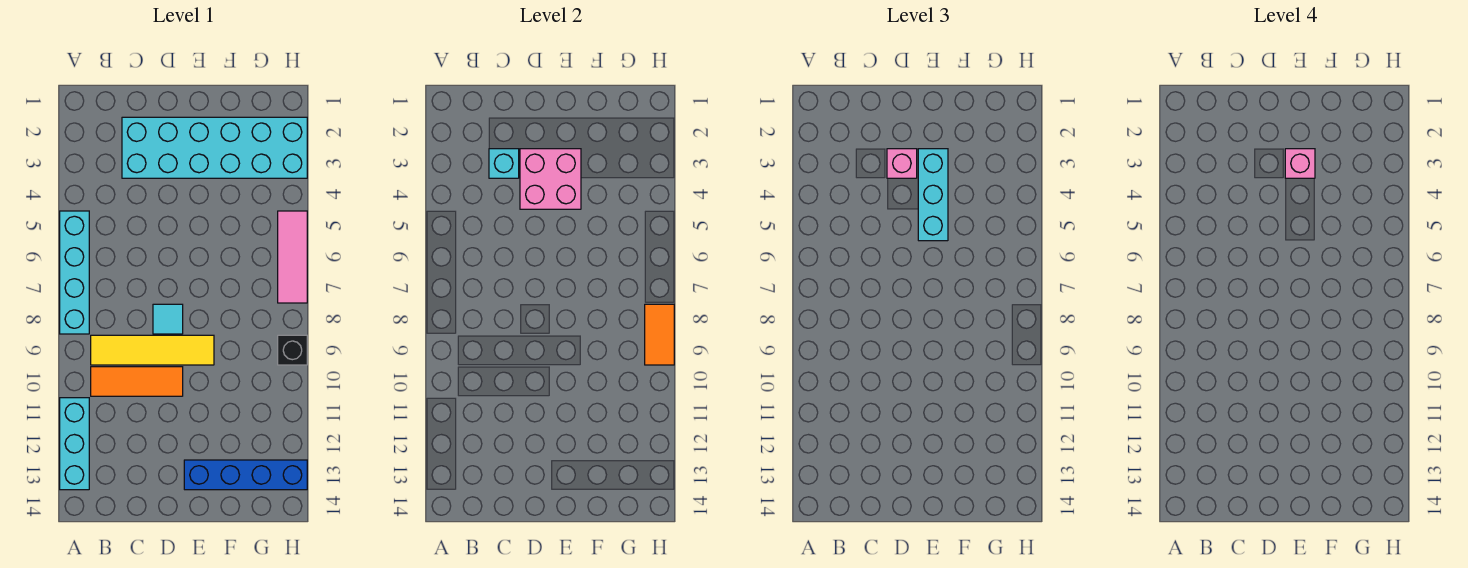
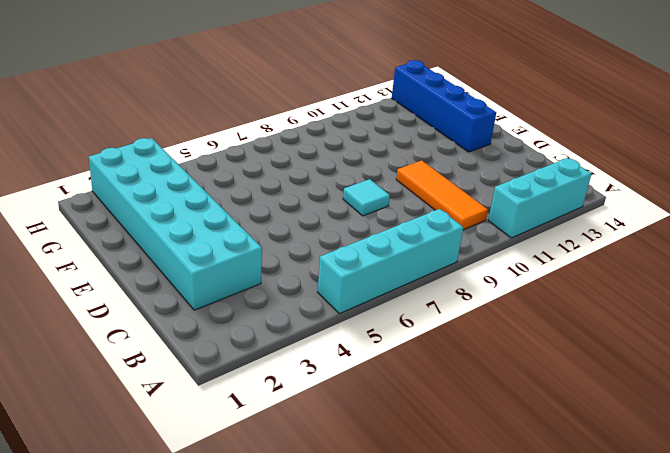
none -> yellow tile B9:E9 level 1
none -> pink tile H5:H7 level 1
none -> black brick H9 level 1

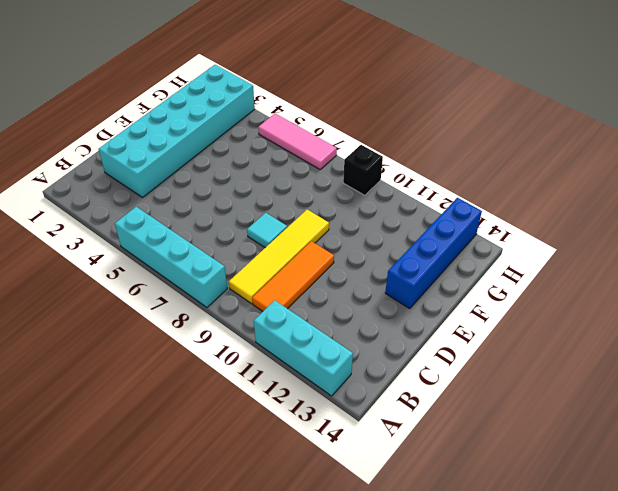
none -> cyan brick C3 level 2
none -> pink brick D3:E4 level 2
none -> orange tile H8:H9 level 2

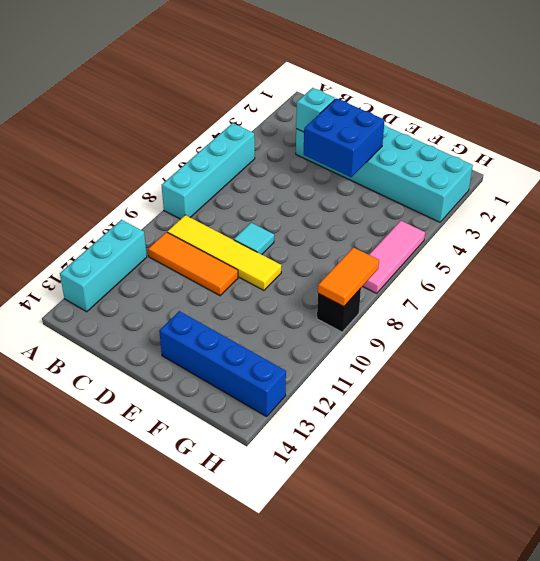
blue brick D3:E4 level 2 -> pink brick D3:E4 level 2
none -> pink brick D3 level 3
none -> cyan brick E3:E5 level 3
none -> pink brick E3 level 4

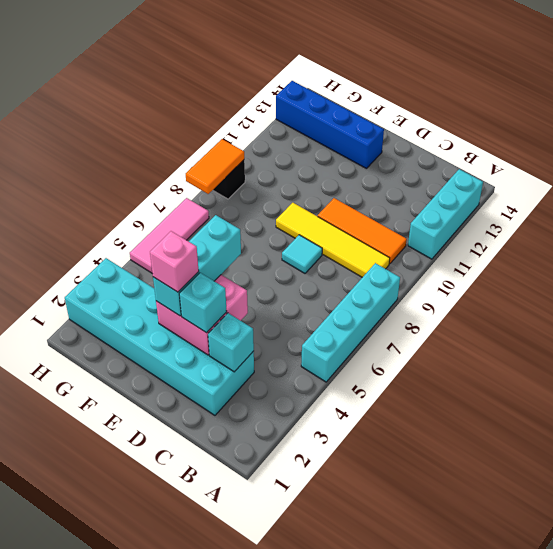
cyan brick D3 level 3 -> pink brick D3 level 3

